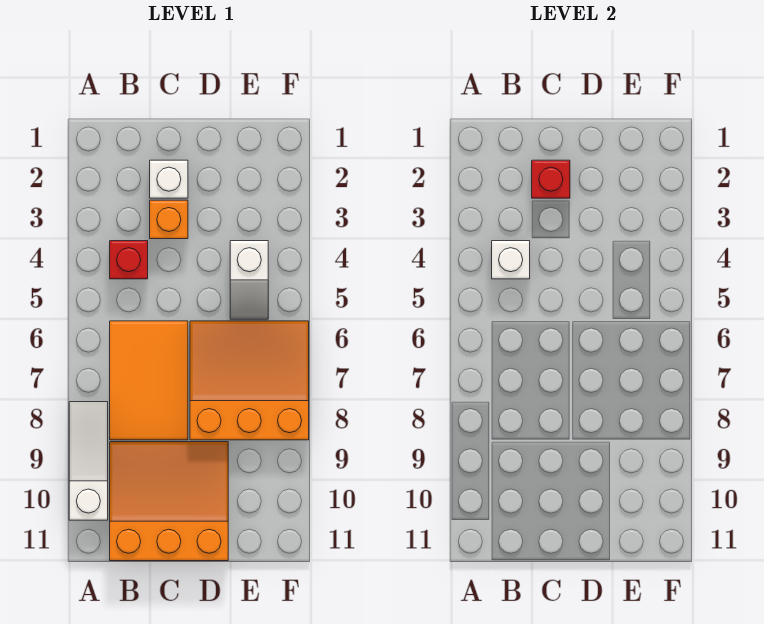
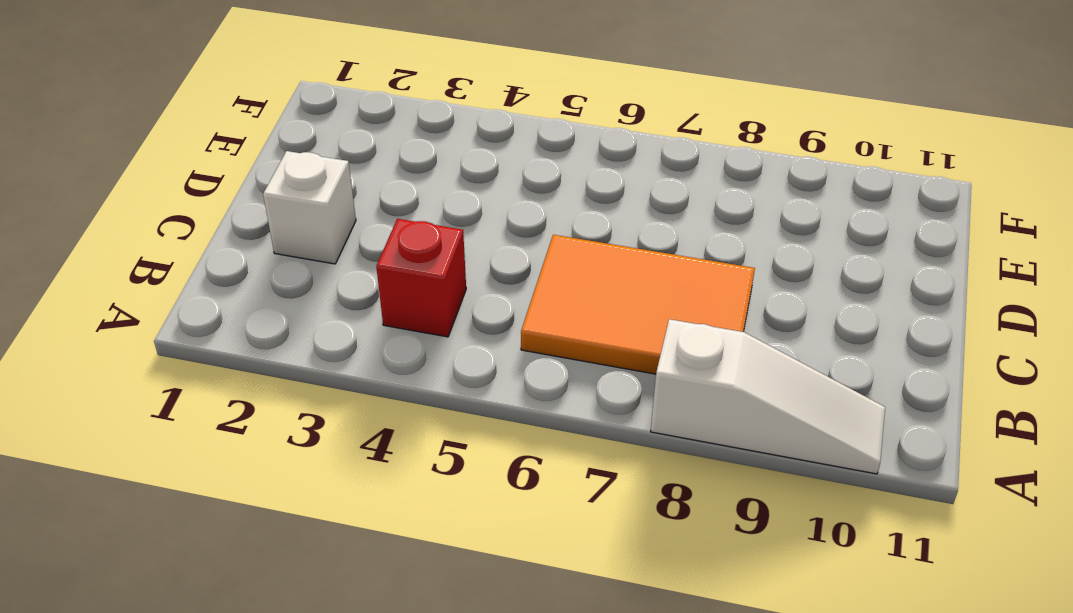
white slope A8:A10 level 1 top 8 -> white slope A8:A10 level 1 top 10
none -> orange slope B9:D11 level 1 top 11
none -> orange brick C3 level 1

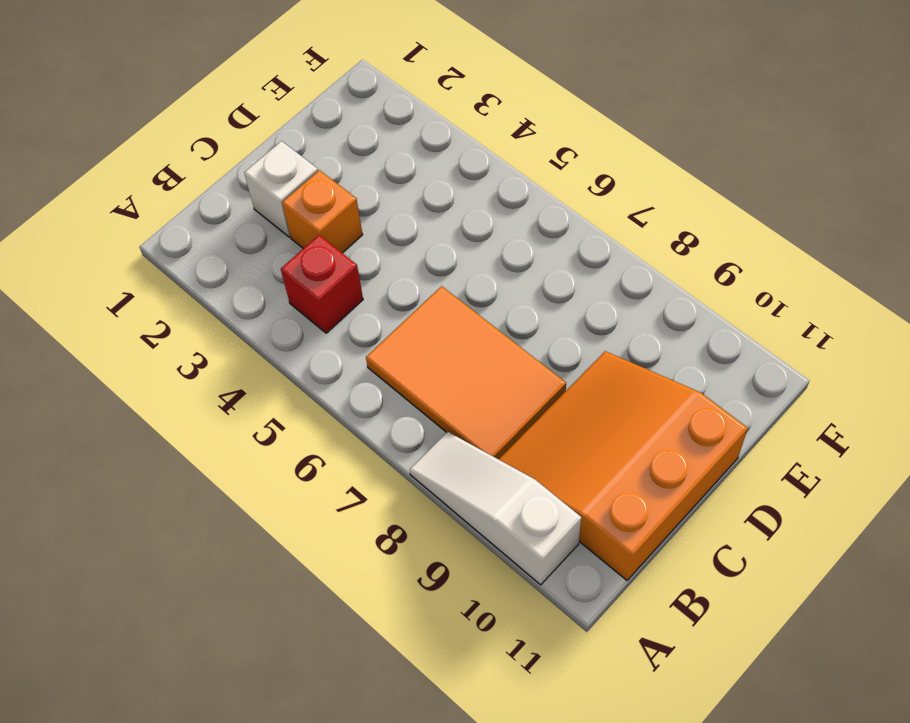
none -> orange slope D6:F8 level 1 top 8
none -> white slope E4:E5 level 1 top 4

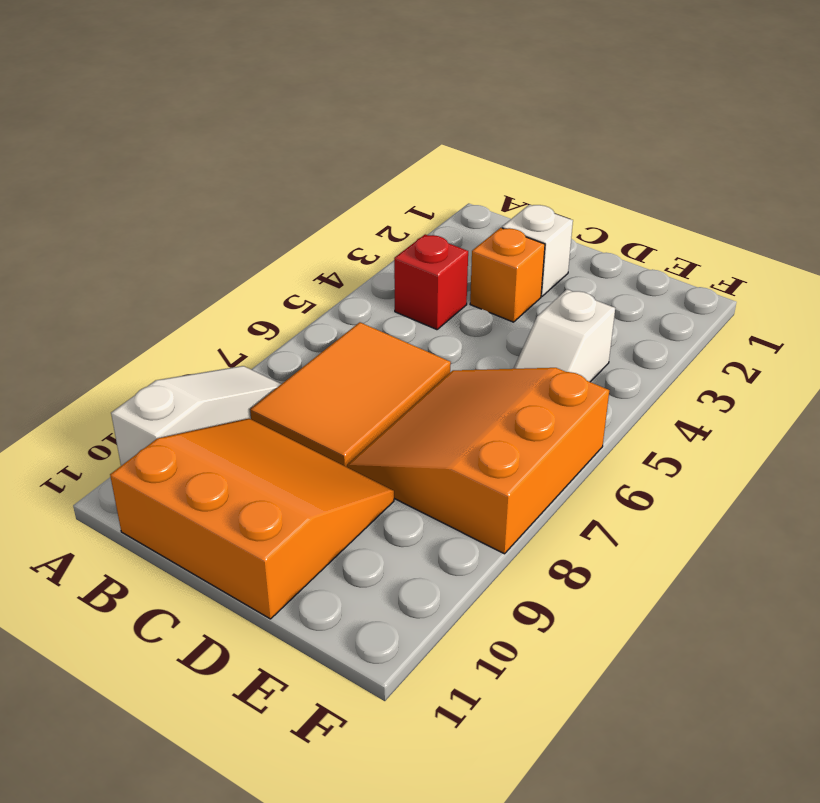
orange slope D6:F8 level 1 top F -> orange slope D6:F8 level 1 top 8
none -> white brick B4 level 2
none -> red brick C2 level 2

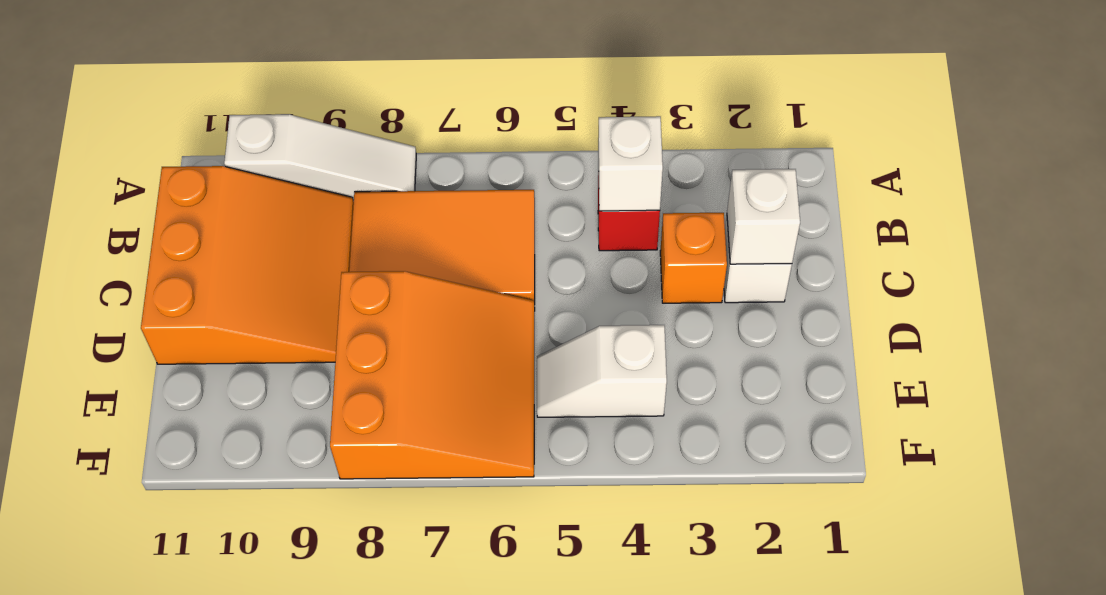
white brick C2 level 2 -> red brick C2 level 2

